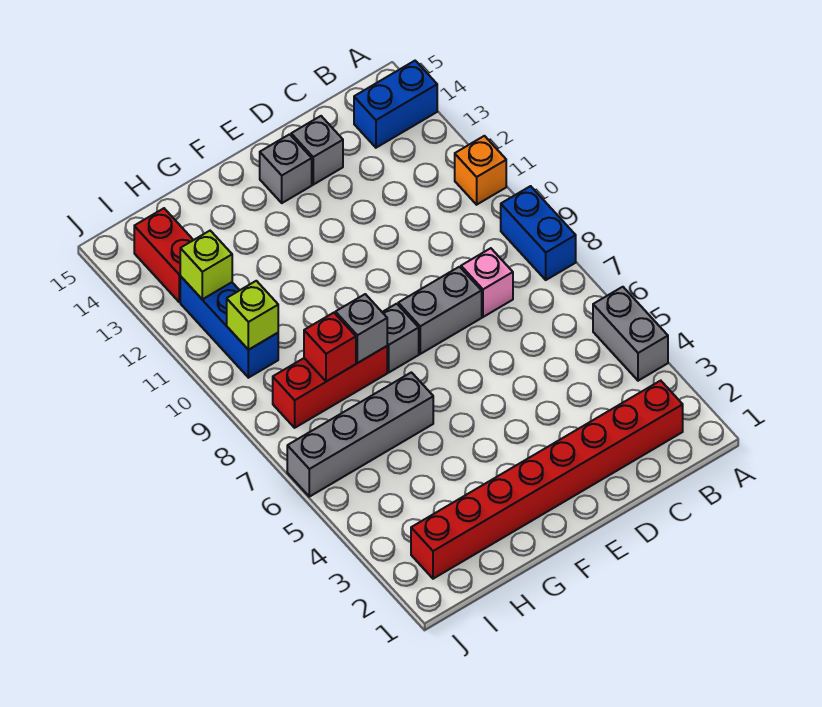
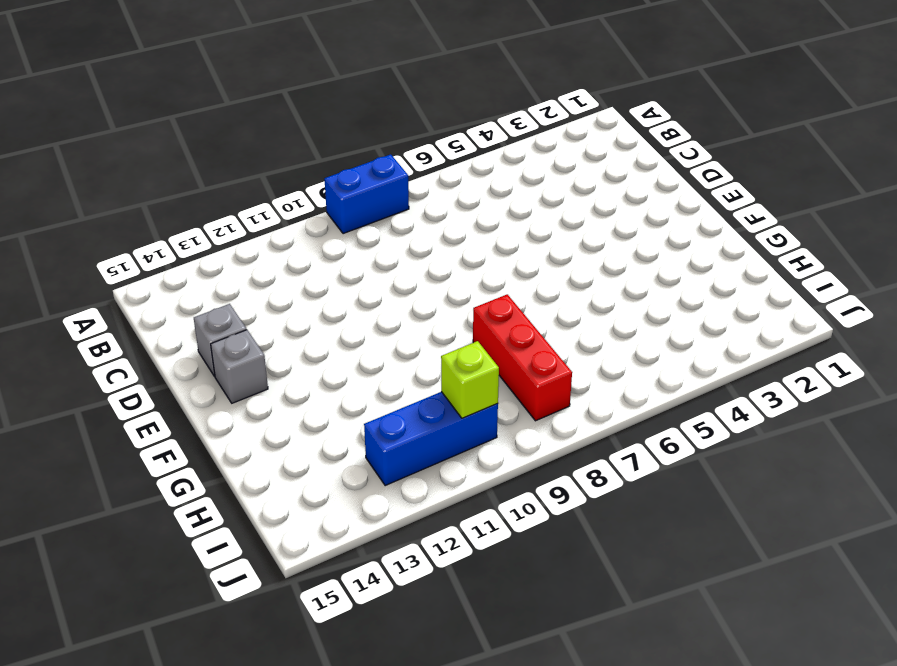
none -> grey brick A4:A5 level 1
none -> orange brick A11 level 1
none -> blue brick A14:B14 level 1

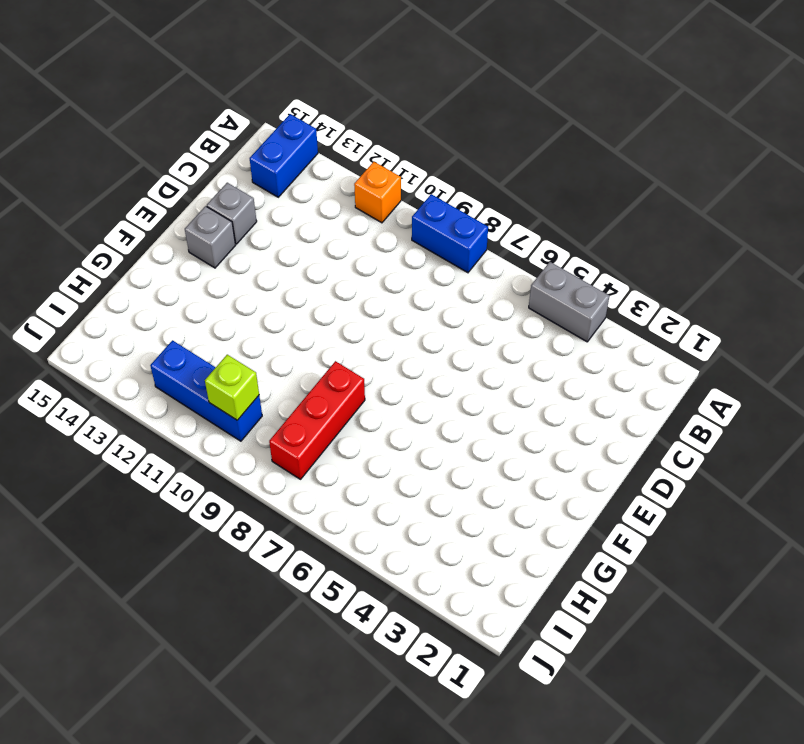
none -> red brick B2:I2 level 1
none -> pink brick C8 level 1
none -> grey brick D8:E8 level 1

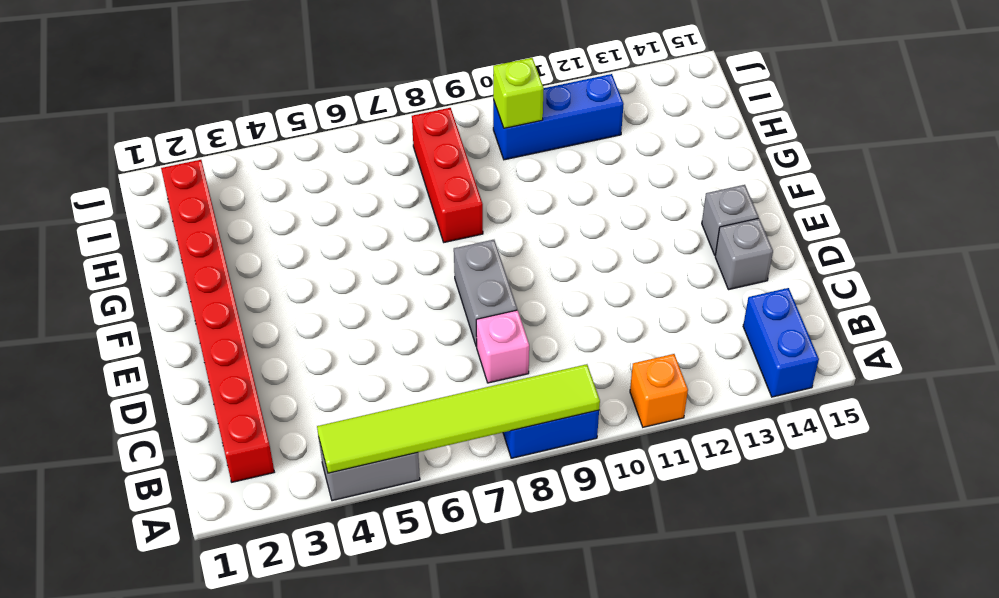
lime tile A4:A9 level 2 -> none
none -> grey brick F8 level 1
none -> grey brick G6:J6 level 1
none -> red brick I13:I14 level 1

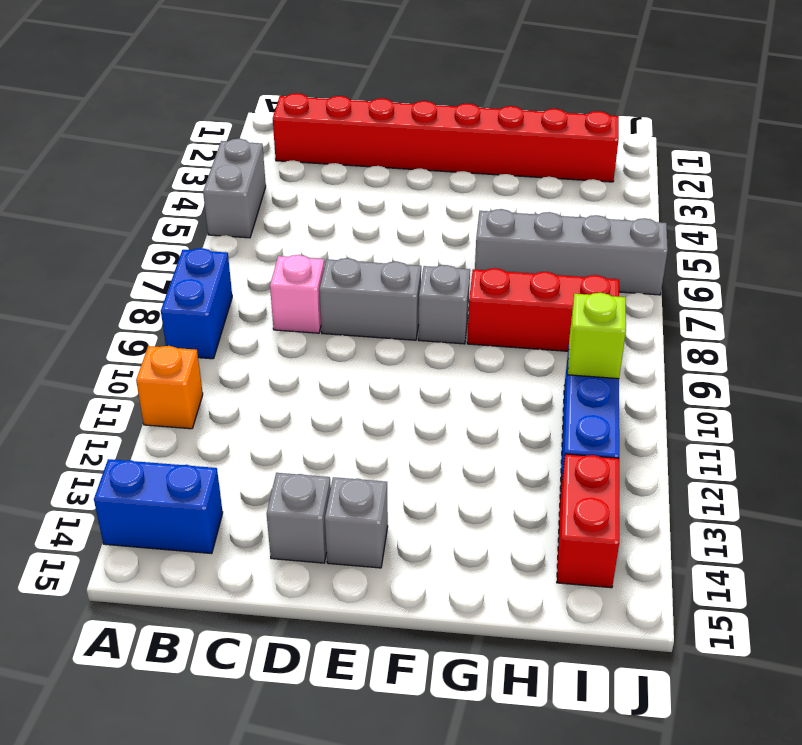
none -> grey brick G8 level 2
none -> red brick H8 level 2
none -> lime brick I12 level 2

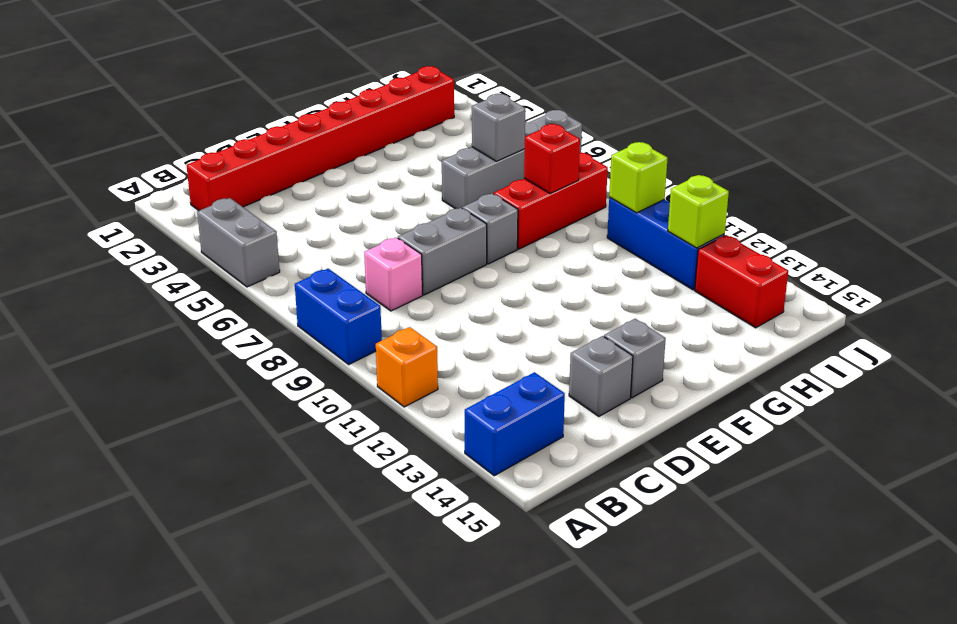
grey brick H6 level 2 -> grey brick G8 level 2

